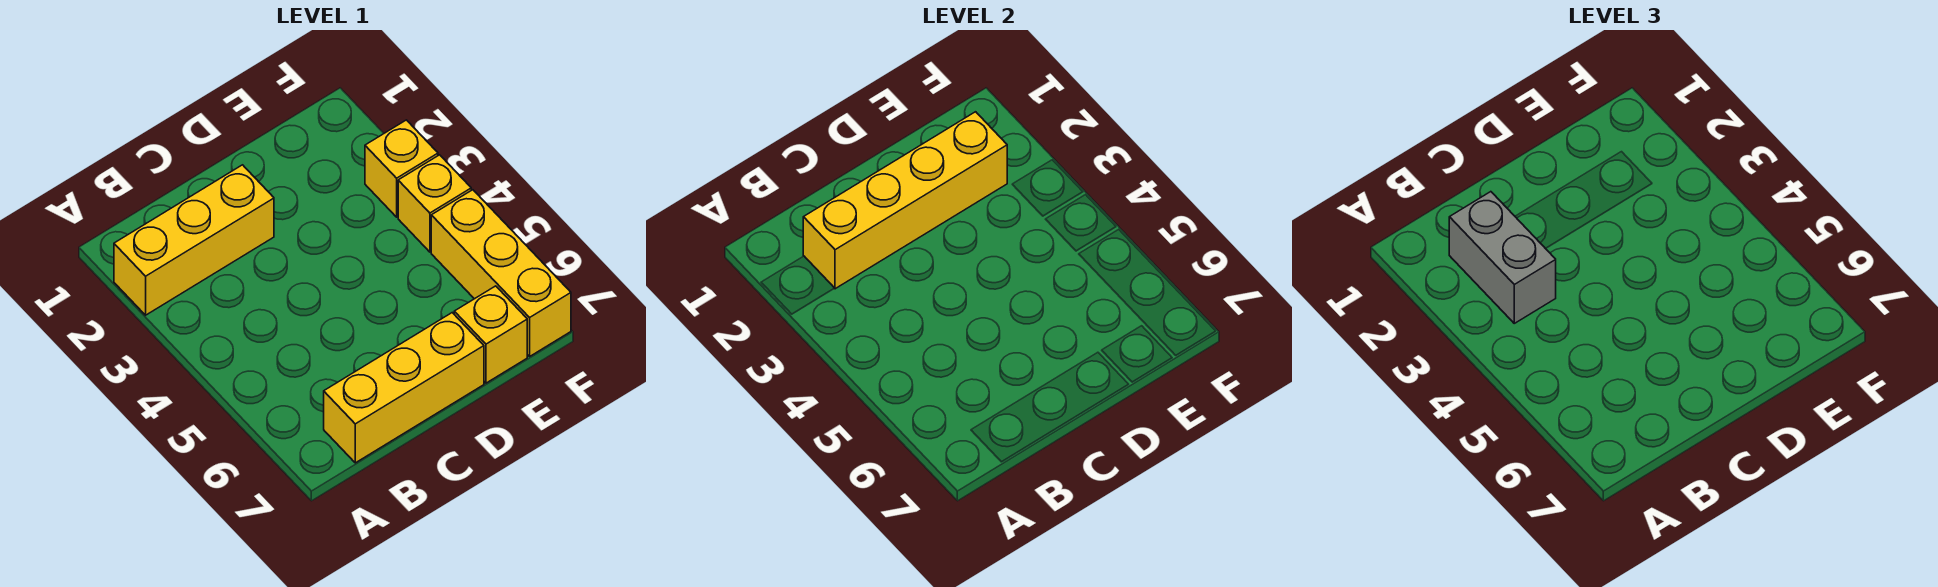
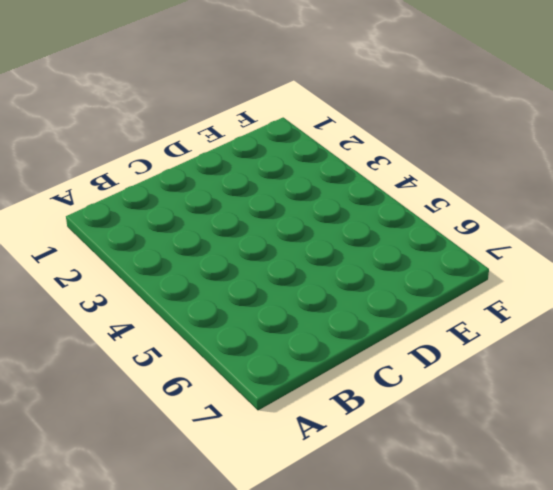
none -> yellow brick A2:C2 level 1
none -> yellow brick B7:D7 level 1

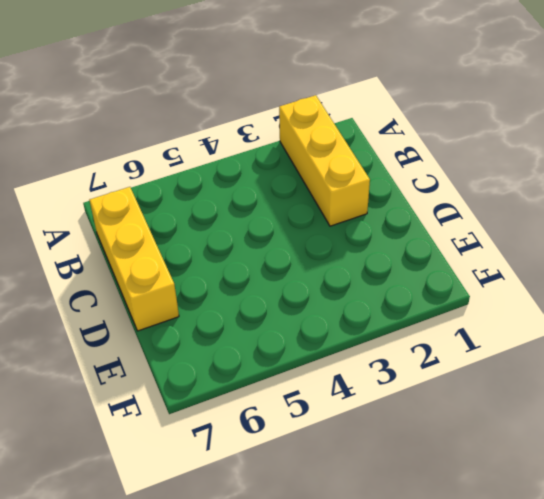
none -> yellow brick E7 level 1
none -> yellow brick F3 level 1

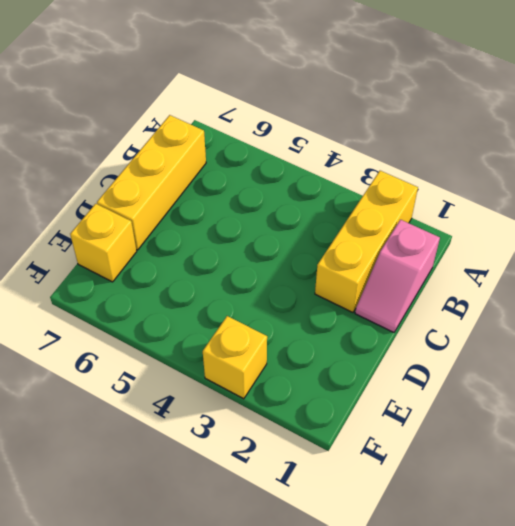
pink slope B1:C1 level 1 top B -> none
none -> yellow brick F4 level 1
none -> yellow brick F5:F7 level 1

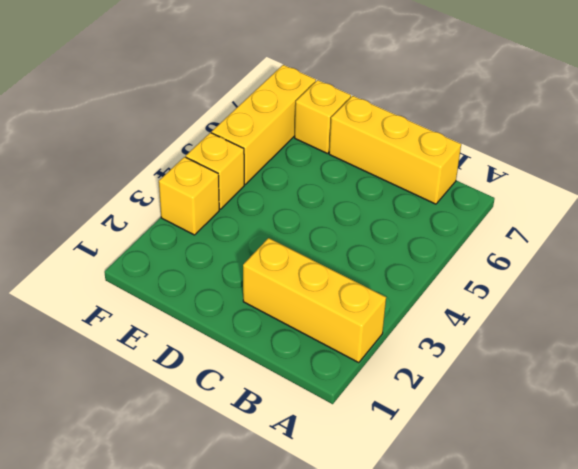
none -> yellow brick B2:E2 level 2
none -> grey brick B2:B3 level 3

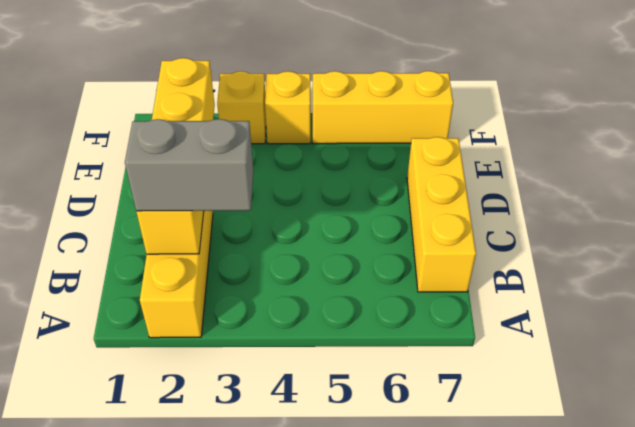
none -> yellow brick E7 level 1

